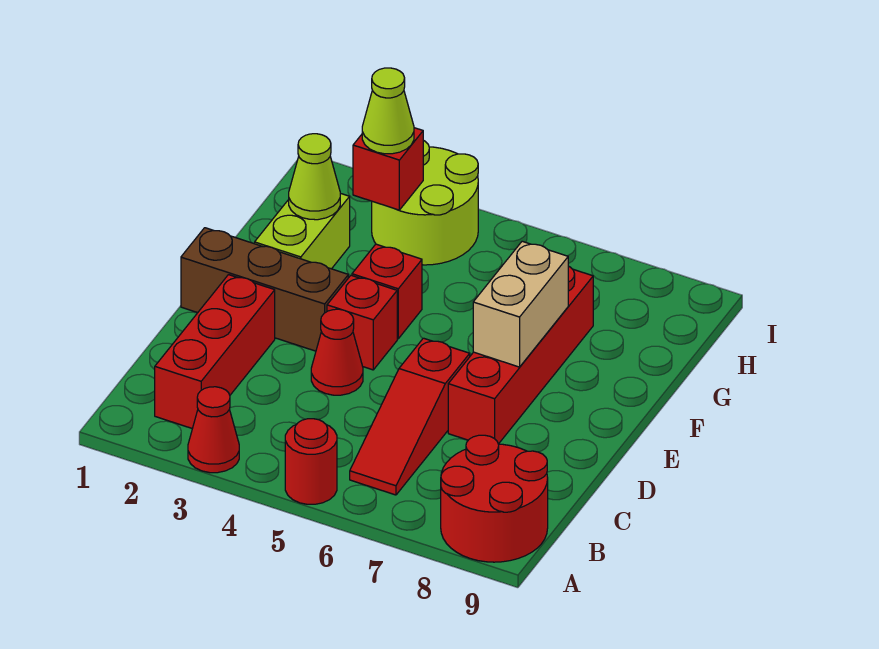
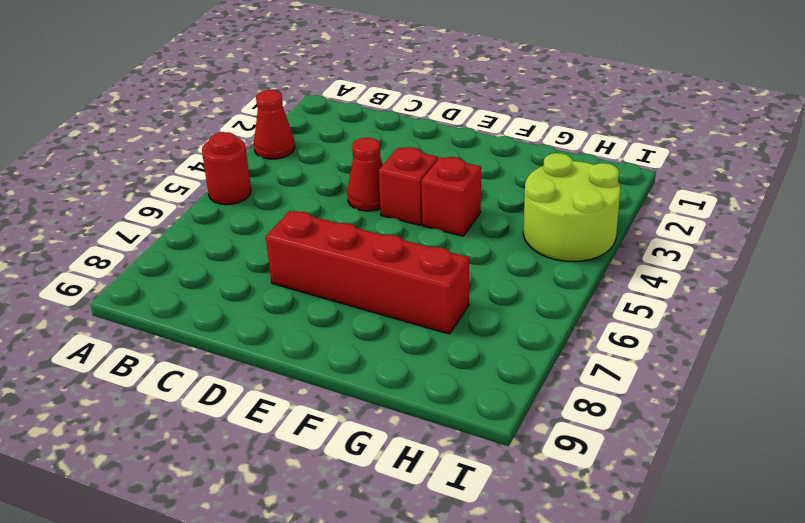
none -> red round brick A8:B9 level 1
none -> red brick B2:D2 level 1
none -> red slope B6:D6 level 1 top D

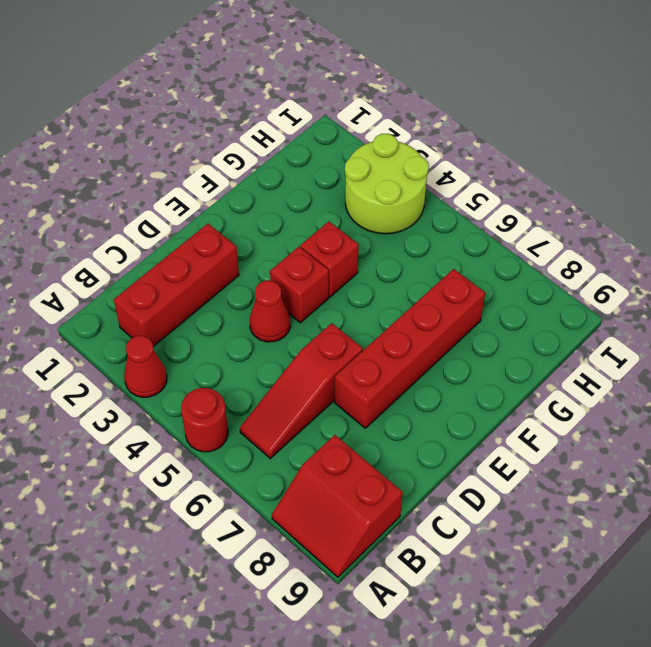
red slope A8:B9 level 1 top B -> red round brick A8:B9 level 1
none -> brown brick E1:E3 level 1
none -> lime brick F2:G2 level 1
none -> tan brick E7:F7 level 2

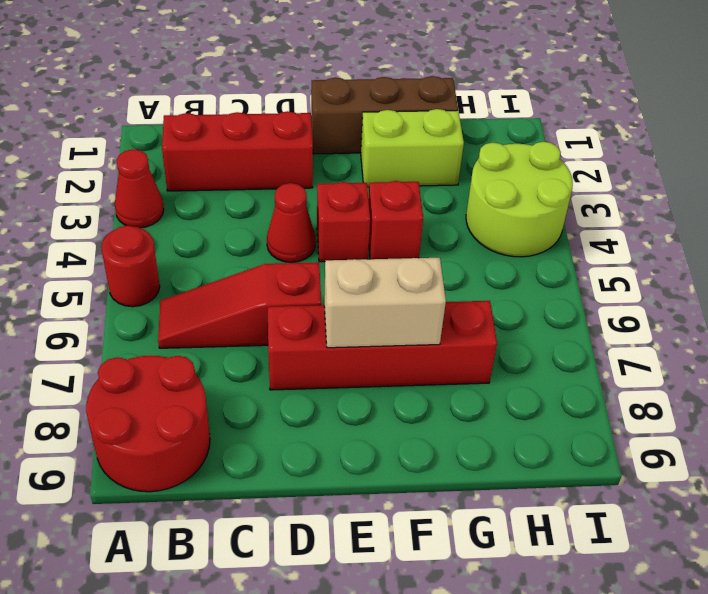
brown brick E1:G1 level 1 -> brown brick E1:E3 level 1
none -> lime cone G2 level 2
none -> red brick H3 level 2
none -> lime cone H3 level 3

